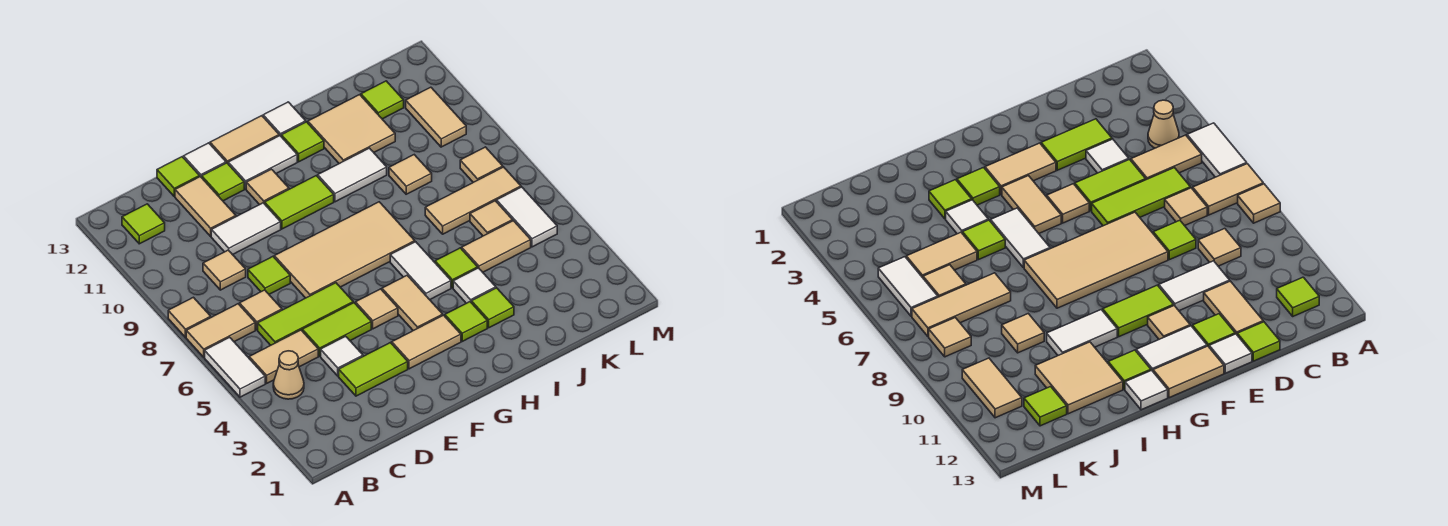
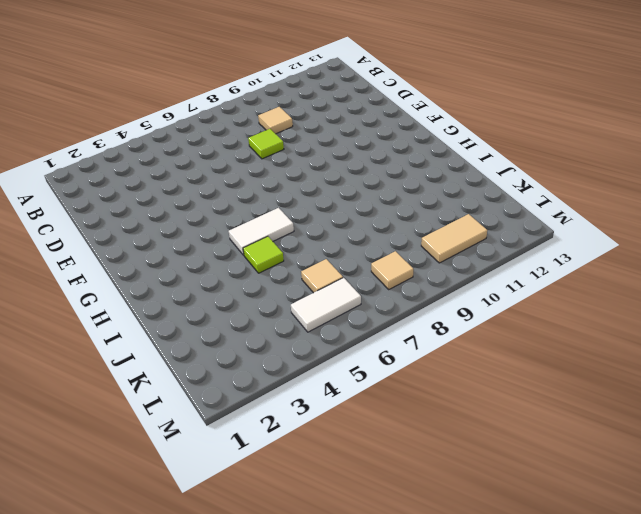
none -> white tile A5:A6 level 1
none -> tan tile A7:B7 level 1
none -> tan tile A8 level 1
none -> tan cone B4 level 1

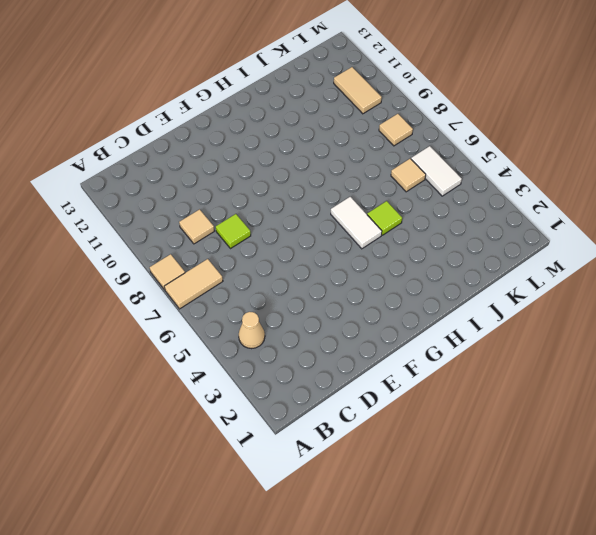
none -> white tile A5:A6 level 1
none -> tan tile B5:C5 level 1
none -> lime tile B12 level 1
none -> lime tile C6:E6 level 1

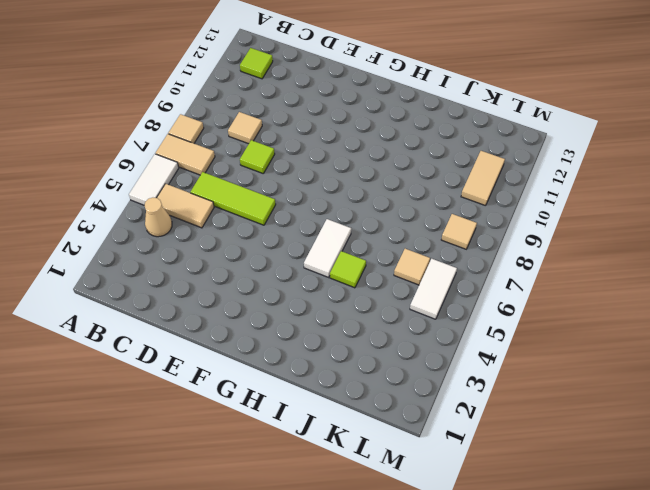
none -> tan tile C7 level 1
none -> lime tile D3:E3 level 1
none -> white tile D4 level 1
none -> lime tile D5:E5 level 1

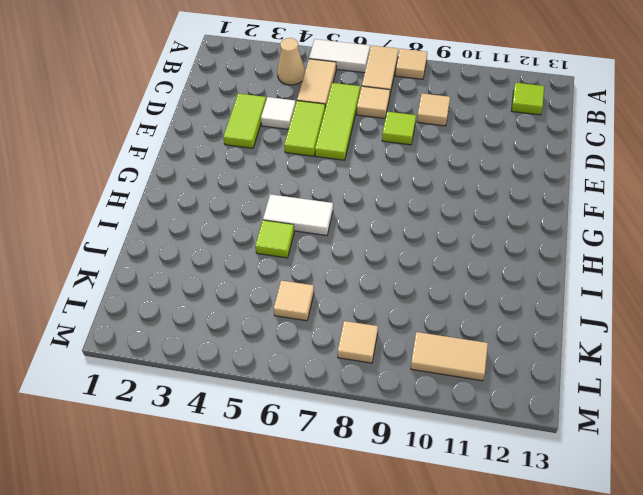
none -> white tile D10:E10 level 1
none -> tan tile D11:D12 level 1
none -> lime tile D13 level 1
none -> tan tile E7:H8 level 1

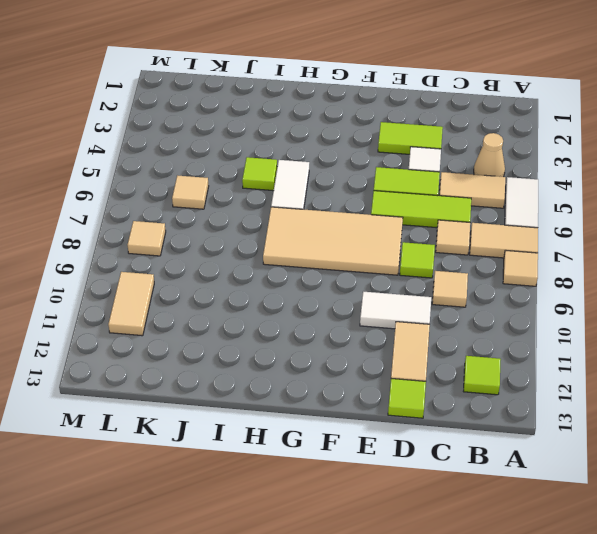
none -> lime tile E12 level 1
none -> white tile E13 level 1
none -> tan tile F3:G3 level 1
none -> tan tile F5 level 1

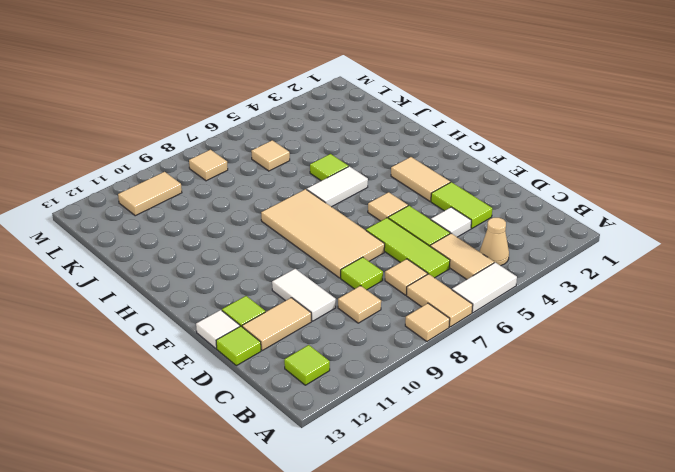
none -> lime tile F10:G10 level 1
none -> tan tile F11 level 1
none -> white tile F12:G12 level 1
none -> tan tile F13:G13 level 1

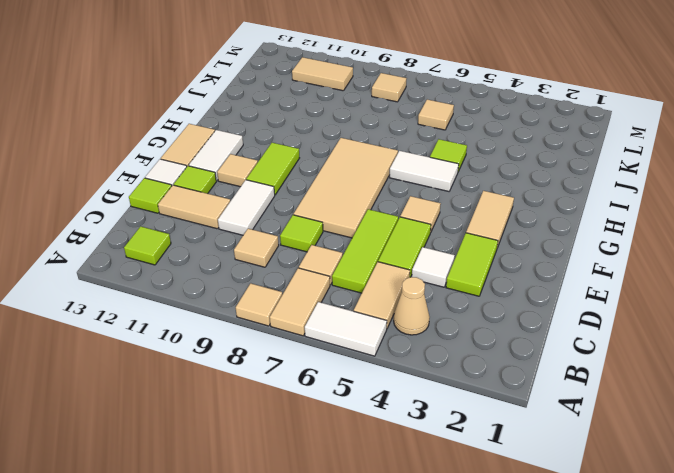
none -> tan tile G4:G5 level 1
none -> lime tile H3 level 1
none -> white tile H10:I10 level 1
none -> lime tile H12 level 1

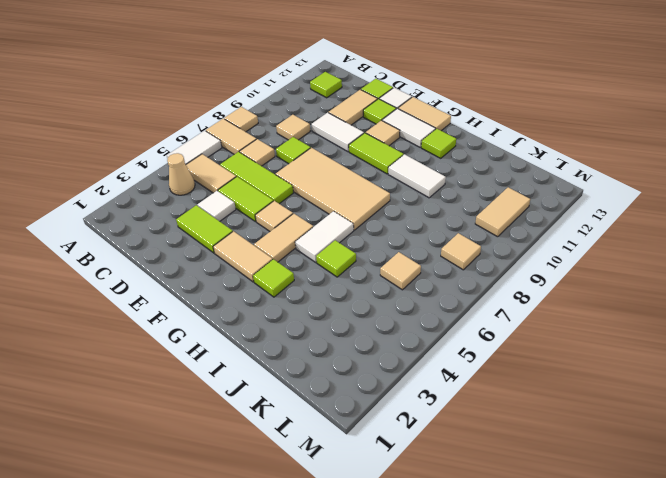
none -> white tile H13 level 1
none -> lime tile I3 level 1
none -> white tile I4 level 1
none -> tan tile I11:J12 level 1

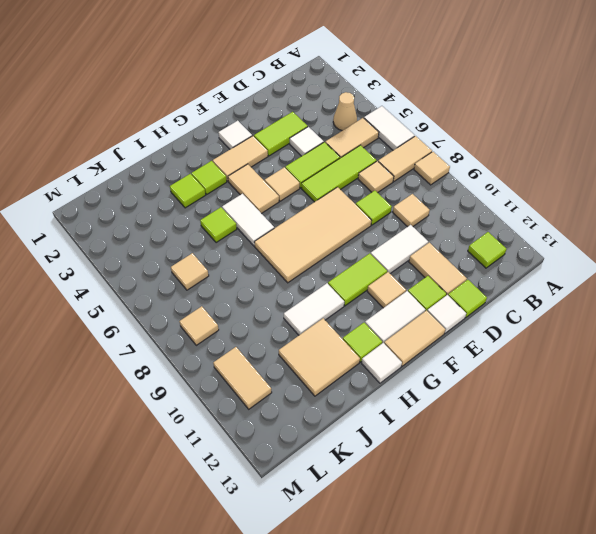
white tile F2 level 1 -> white tile I4 level 1
none -> tan tile J5:K5 level 1
none -> tan tile J7:L7 level 1
none -> tan tile J9 level 1
none -> lime tile K12 level 1

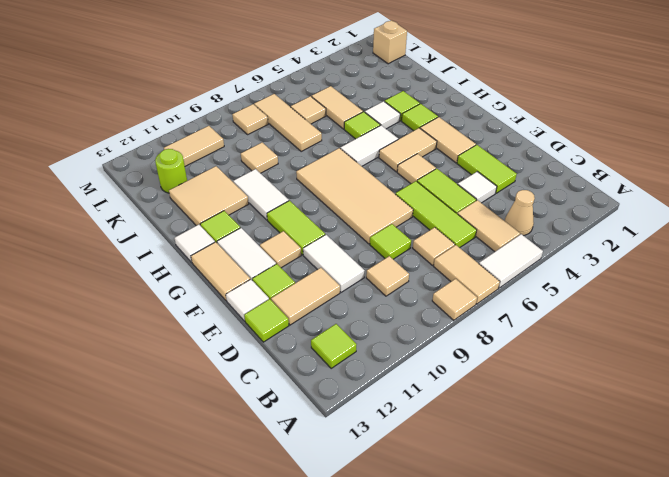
lime round brick K12 level 1 -> lime tile K12 level 1
tan brick L1 level 1 -> none
none -> white tile L5:L6 level 1

